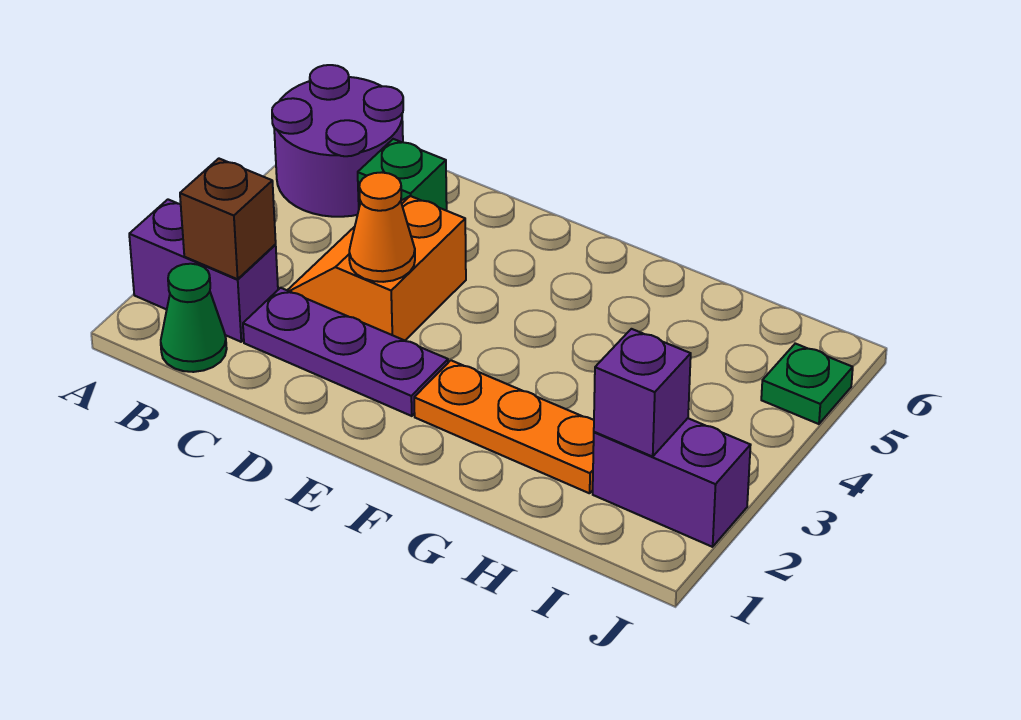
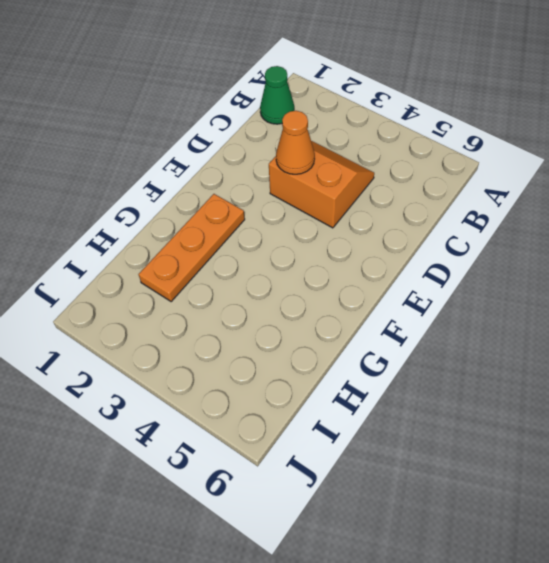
none -> purple brick A2:B2 level 1
none -> purple round brick A5:B6 level 1
none -> purple plate C2:E2 level 1

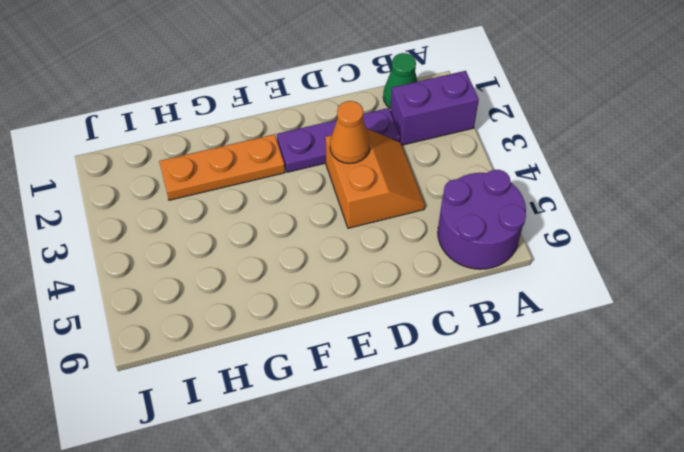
none -> green brick C5 level 1
none -> purple brick I2:J2 level 1
none -> green plate J5 level 1

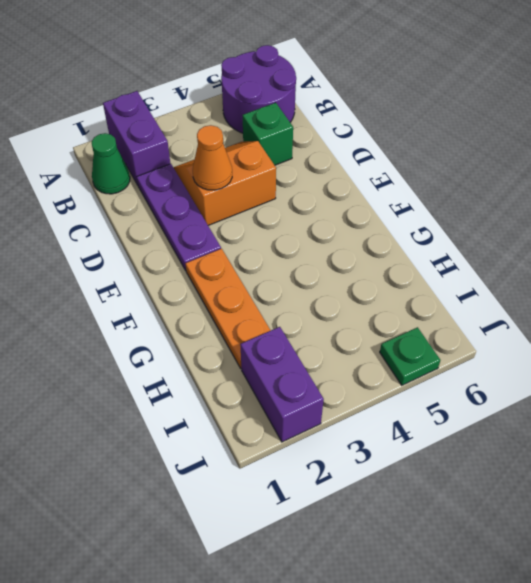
none -> brown brick B2 level 2
none -> purple brick I2 level 2

